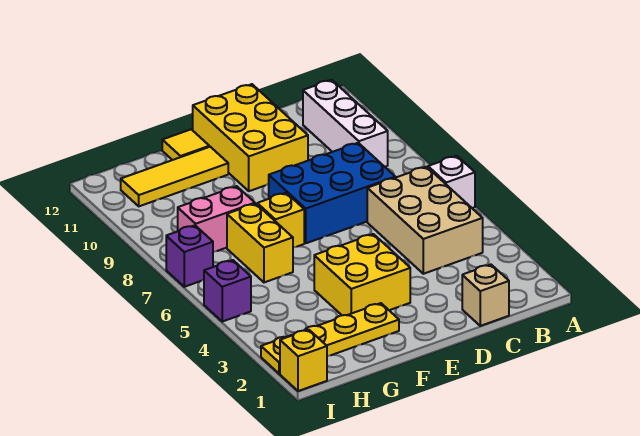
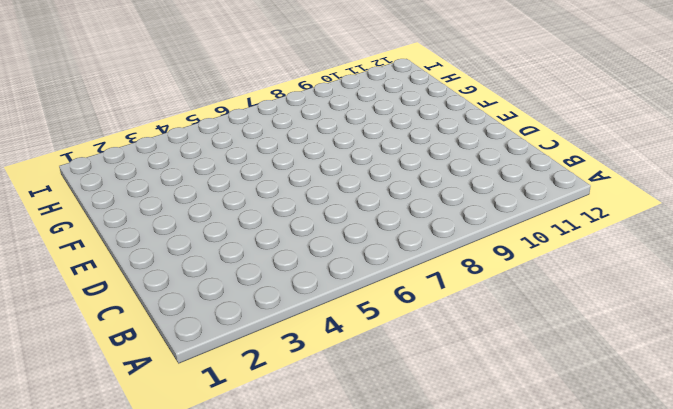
none -> white brick A6 level 1
none -> tan brick B4:C6 level 1
none -> white brick B9:B11 level 1

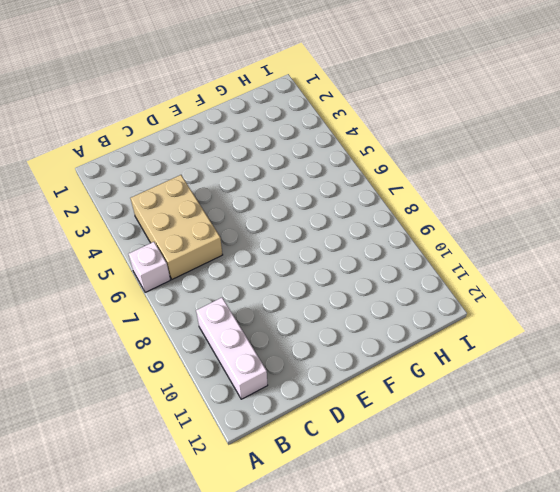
none -> tan brick C1 level 1
none -> blue brick C7:E8 level 1
none -> yellow brick D10:E12 level 1

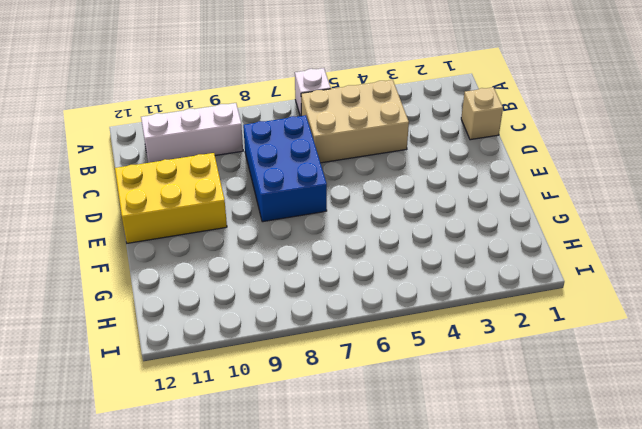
none -> yellow brick E3:F4 level 1
none -> yellow plate F2:I2 level 1
none -> yellow brick F7 level 1

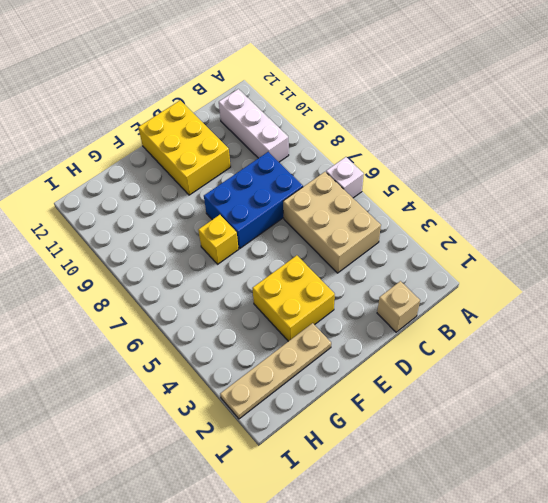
tan plate F2:I2 level 1 -> yellow plate F2:I2 level 1
none -> yellow tile F11:H11 level 1
none -> yellow tile F12 level 1
none -> yellow brick G6:G7 level 1

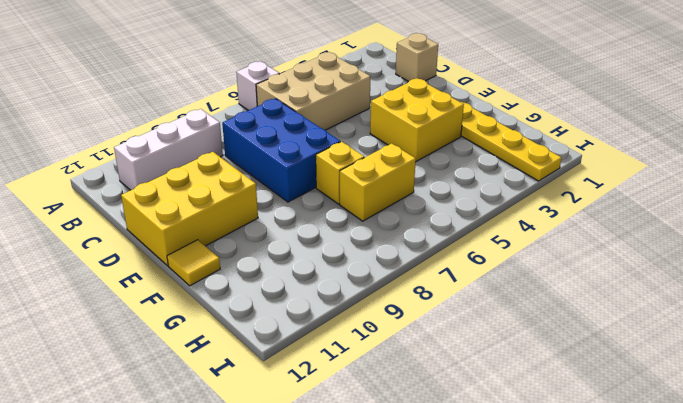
none -> yellow tile F11:H11 level 1
none -> pink brick G8:H8 level 1
none -> yellow brick I1 level 1

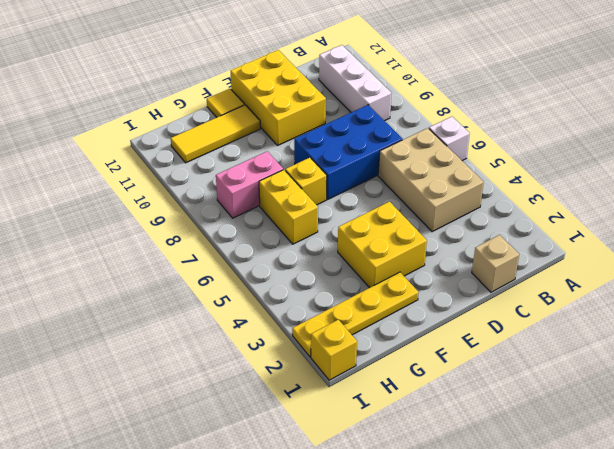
none -> purple brick I5 level 1
none -> purple brick I7 level 1

